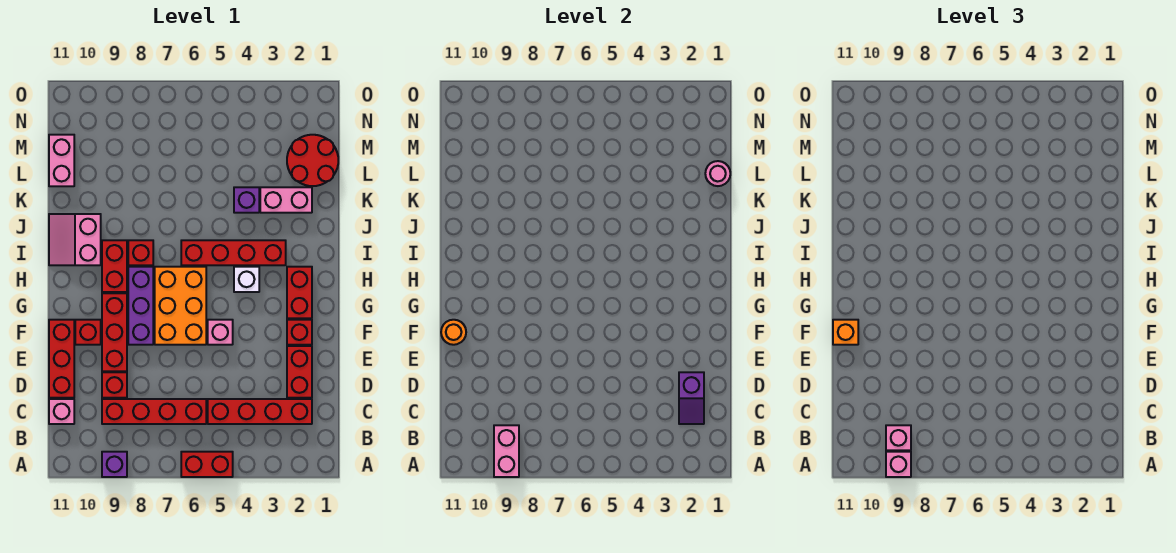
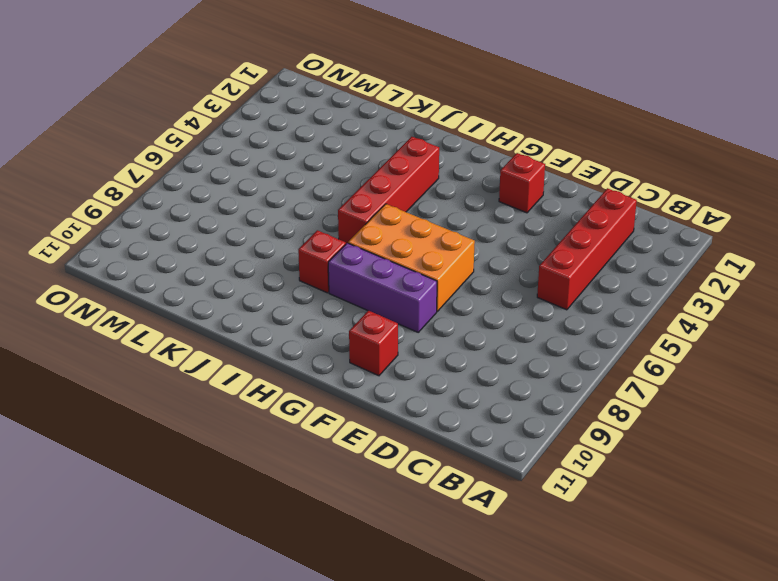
none -> red brick A5:A6 level 1
none -> purple brick A9 level 1
none -> red brick C6:C9 level 1
none -> pink brick C11 level 1

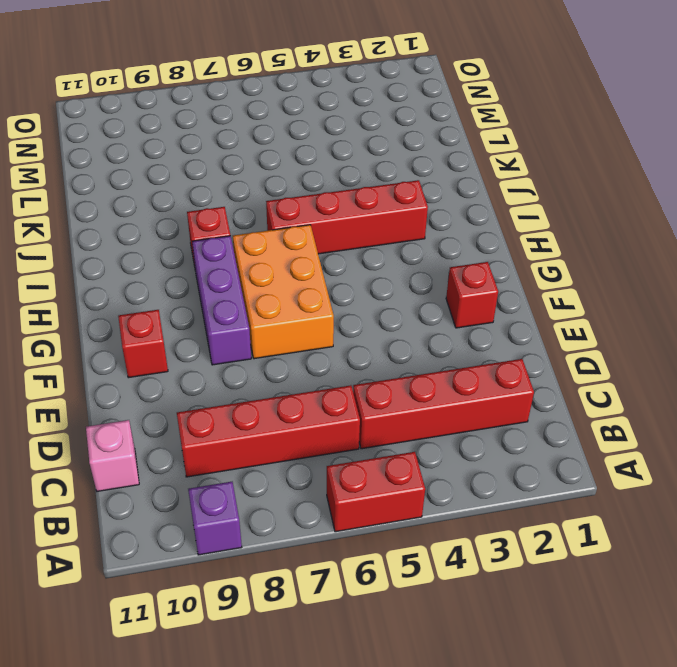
none -> red brick D2:E2 level 1
none -> red brick D9 level 1
none -> red brick D11:F11 level 1
none -> red brick E9:G9 level 1

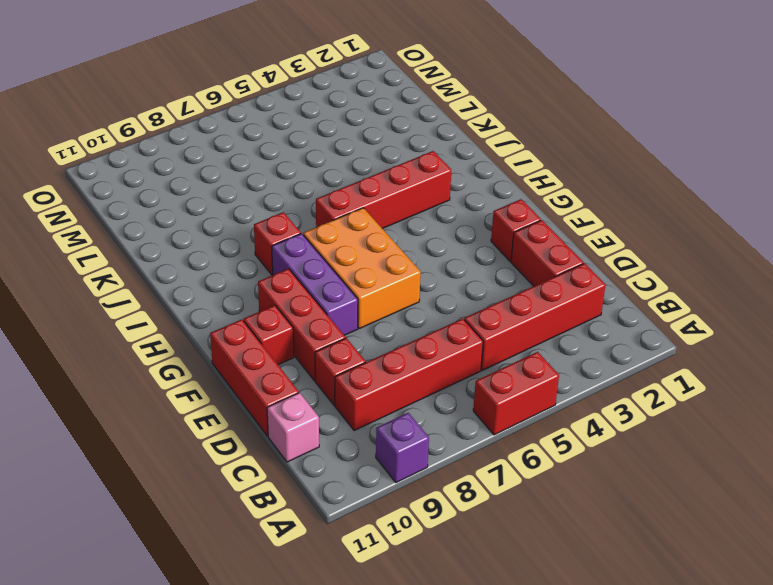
none -> pink brick F5 level 1
none -> red brick G2:H2 level 1
none -> white brick H4 level 1
none -> red brick H9:I9 level 1

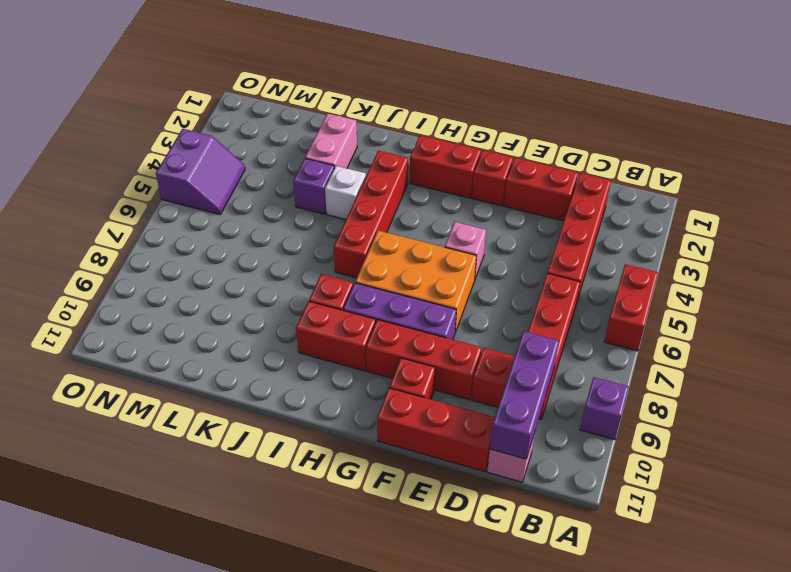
purple brick C9:C11 level 2 -> none
white brick J4 level 1 -> white brick H4 level 1
purple slope N4:O5 level 1 top O -> none
none -> pink slope I10:J11 level 1 top 10
none -> red round brick L1:M2 level 1
none -> pink brick L11:M11 level 1
none -> pink brick A9:B9 level 2

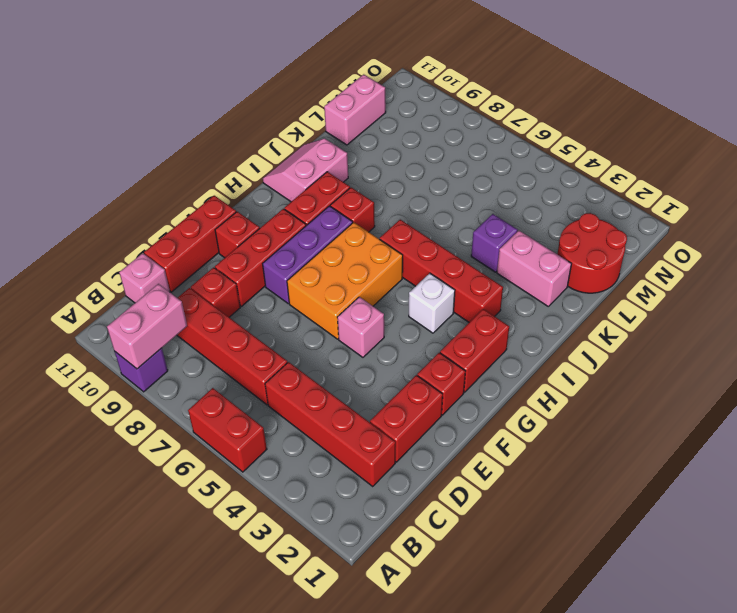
none -> purple slope C2:D2 level 2 top D
none -> orange round brick F11 level 2
none -> pink round brick L1 level 2
none -> pink brick A9 level 3

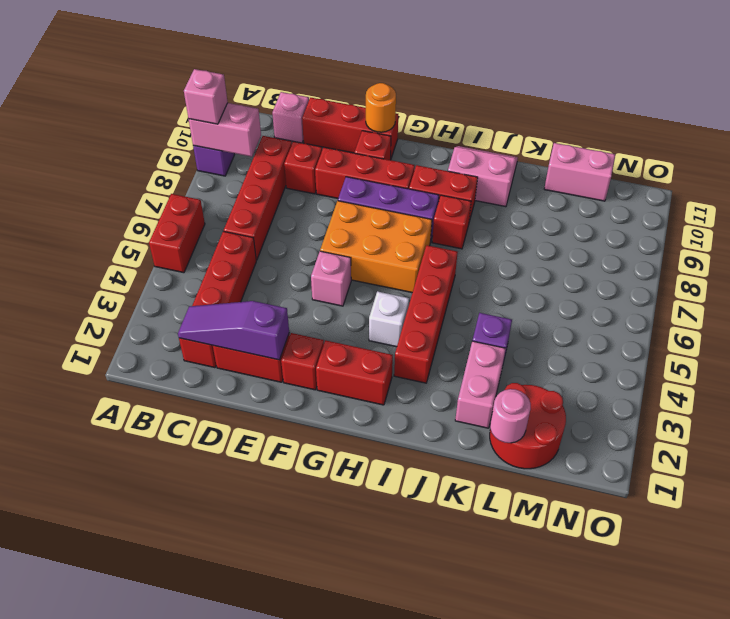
purple slope C2:E2 level 2 top E -> purple slope C2:D2 level 2 top D
none -> pink brick B9 level 3
none -> orange brick F11 level 3

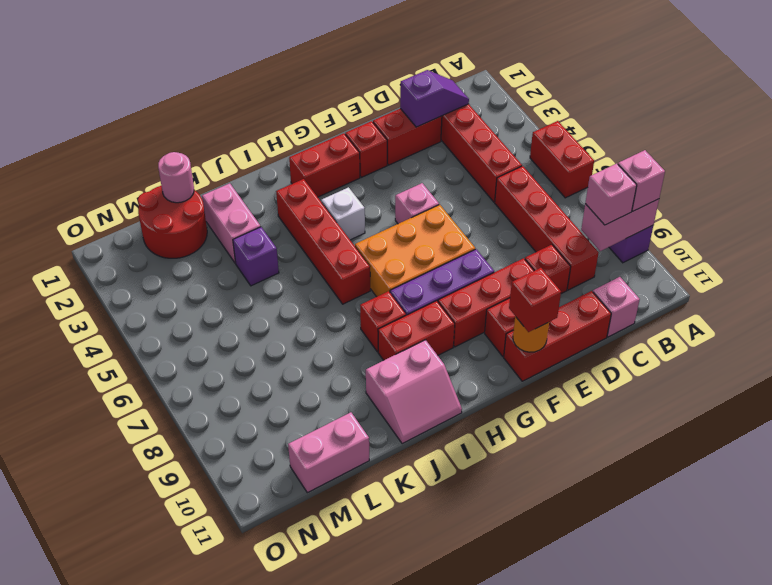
red brick F11 level 3 -> orange brick F11 level 3

